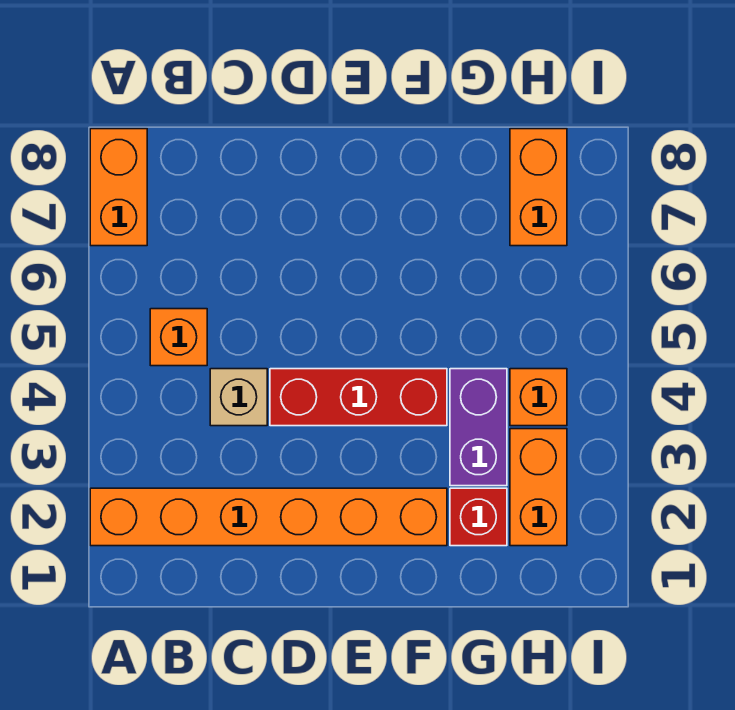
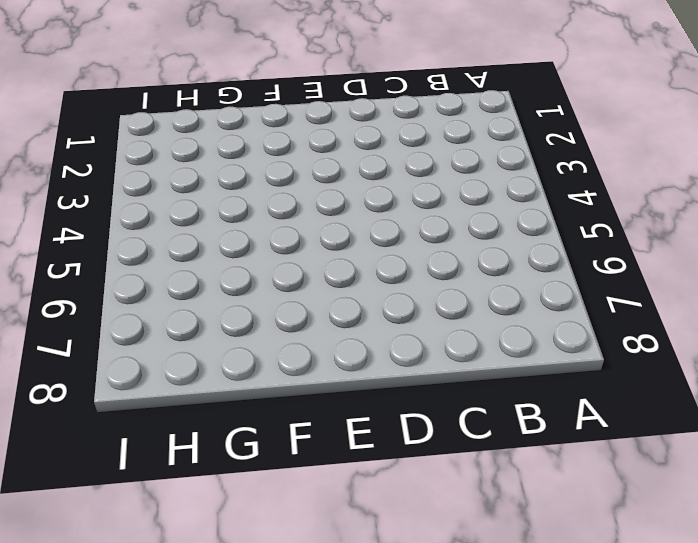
none -> orange brick A2:F2 level 1
none -> orange brick A7:A8 level 1

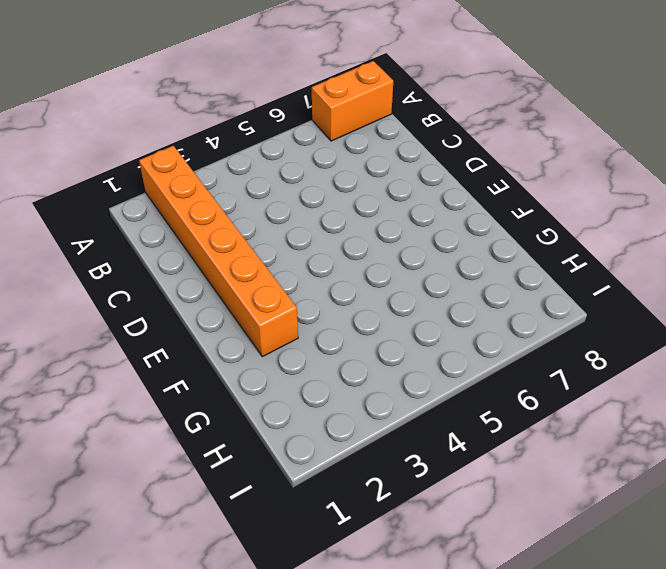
none -> orange brick B5 level 1
none -> tan brick C4 level 1

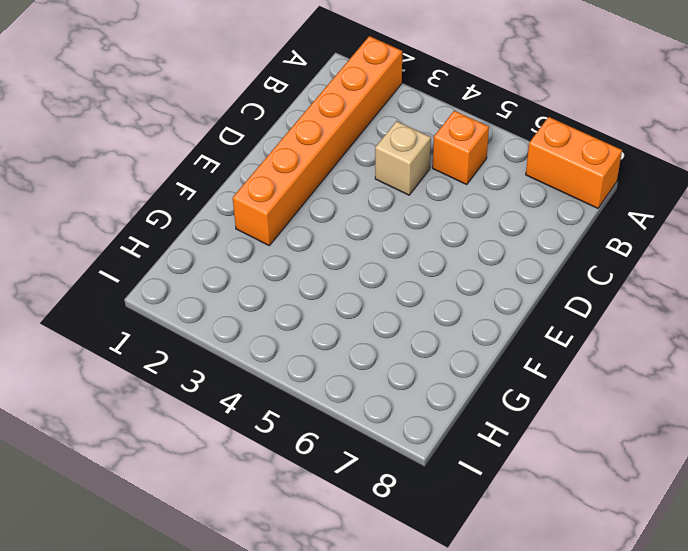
none -> red brick D4:F4 level 1
none -> red brick G2 level 1

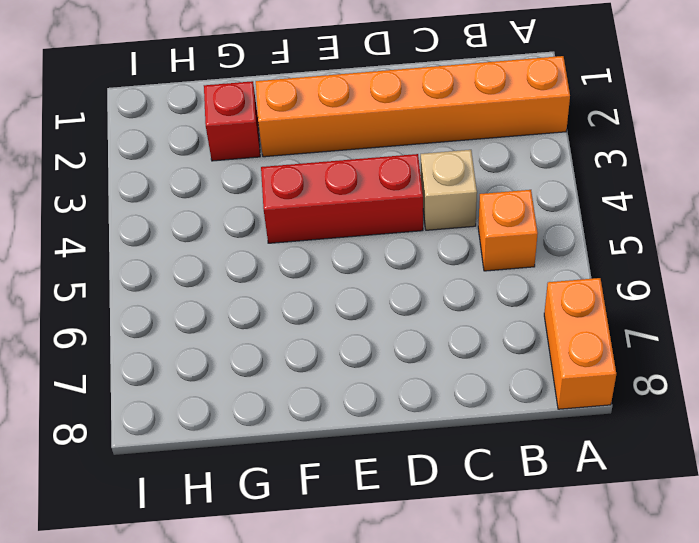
none -> purple brick G3:G4 level 1
none -> orange brick H2:H3 level 1

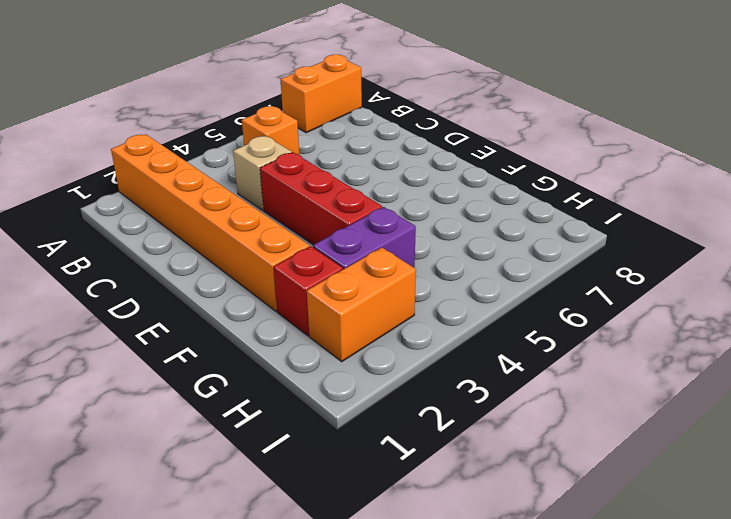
none -> orange brick H4 level 1
none -> orange brick H7:H8 level 1

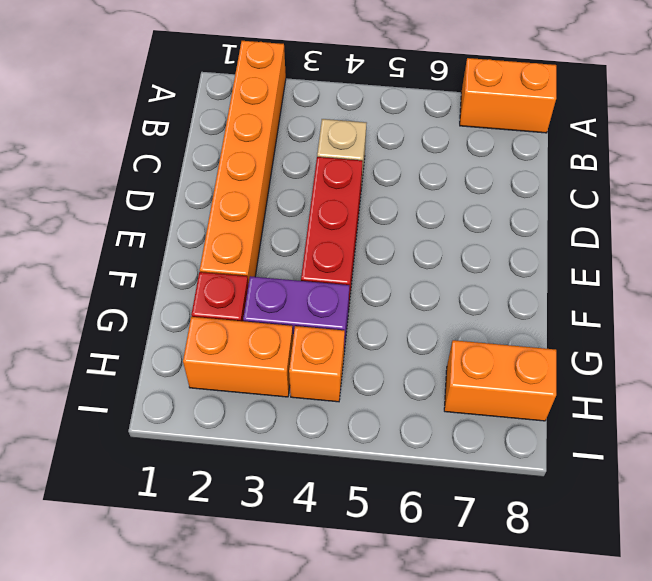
none -> orange brick B5 level 1

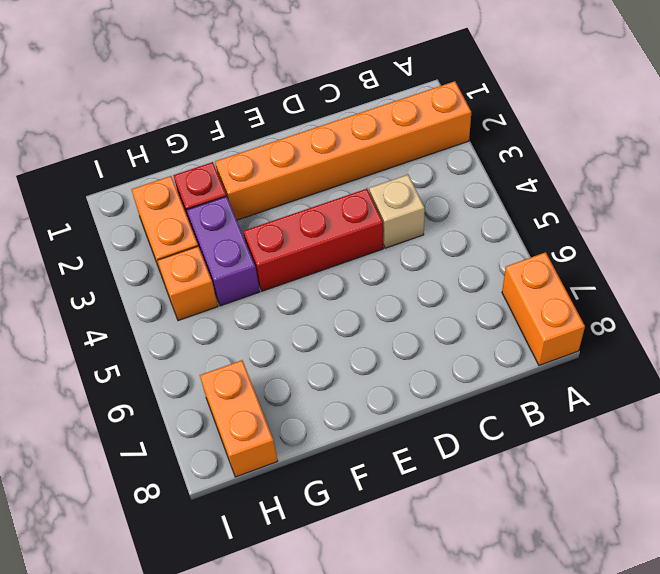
none -> orange brick B5 level 1

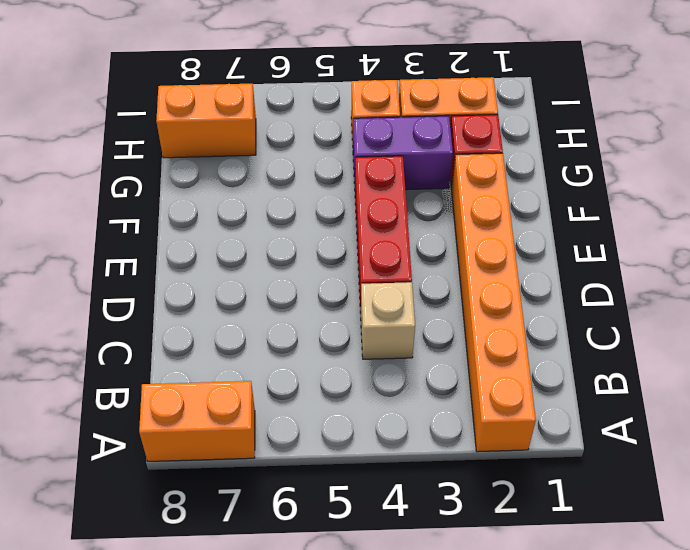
none -> orange brick B5 level 1

